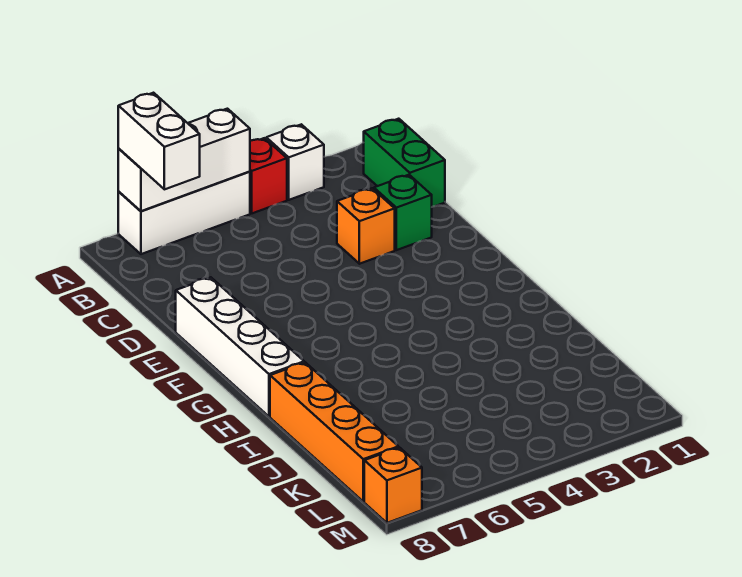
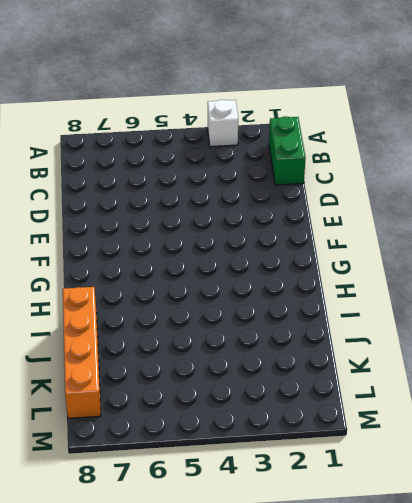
none -> red brick A4 level 1
none -> white brick A5:A7 level 1

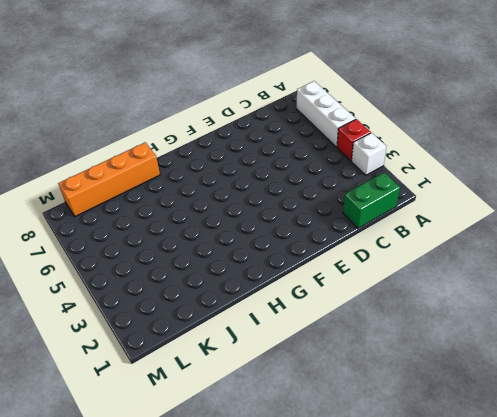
none -> green brick D2 level 1
none -> orange brick D3 level 1

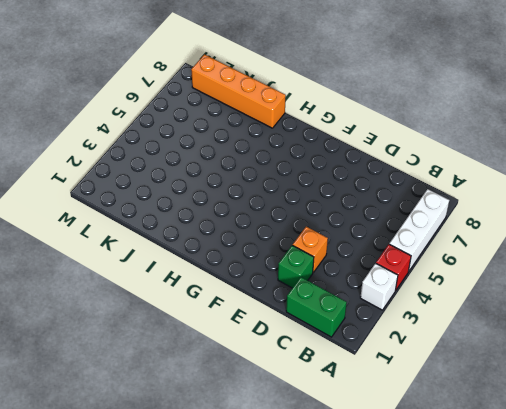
none -> white brick E8:H8 level 1
none -> orange brick M8 level 1

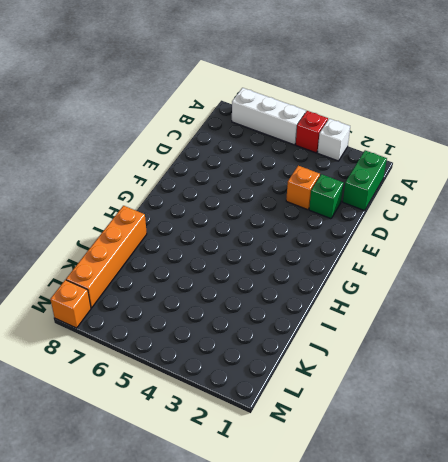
none -> white brick E8:H8 level 1
none -> white brick A5:A7 level 2

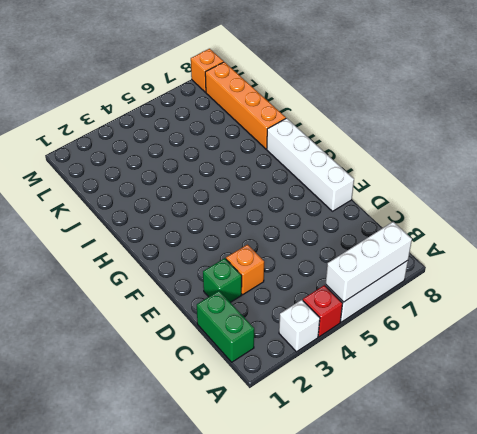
none -> white brick A7:B7 level 3

